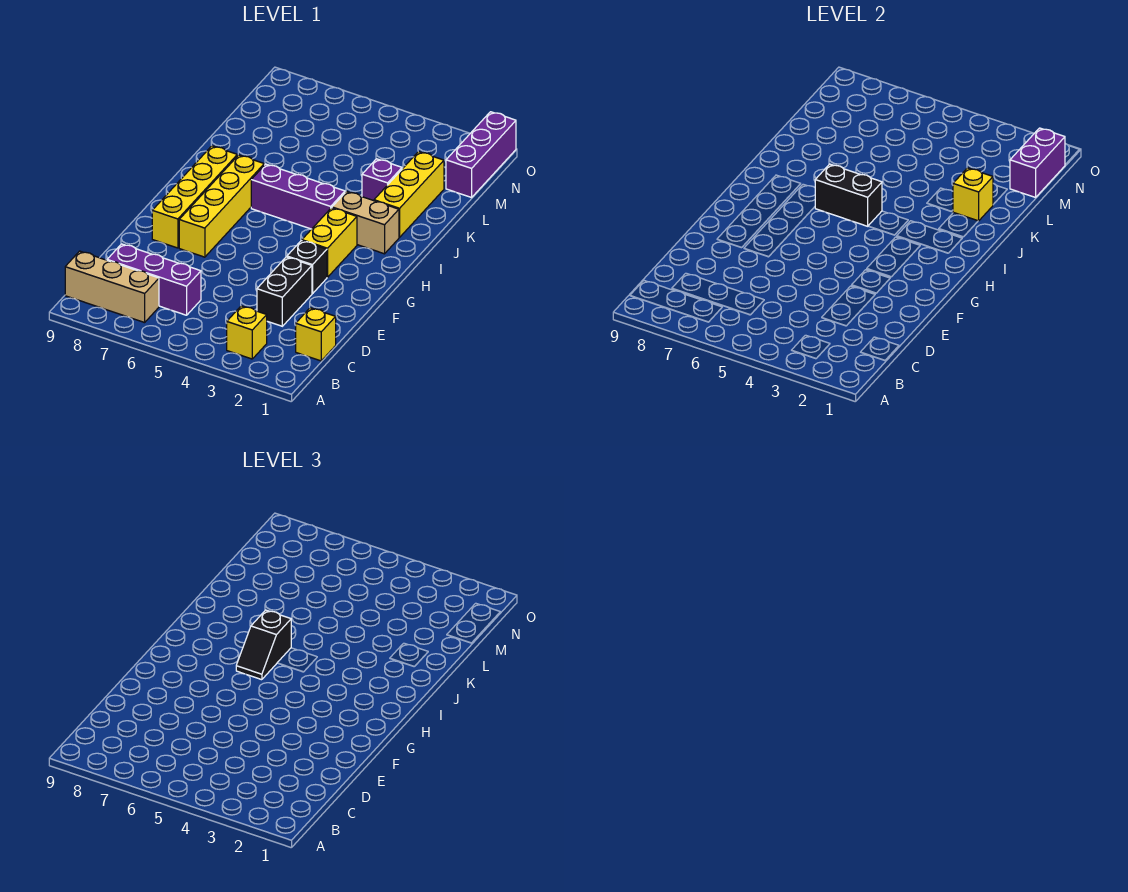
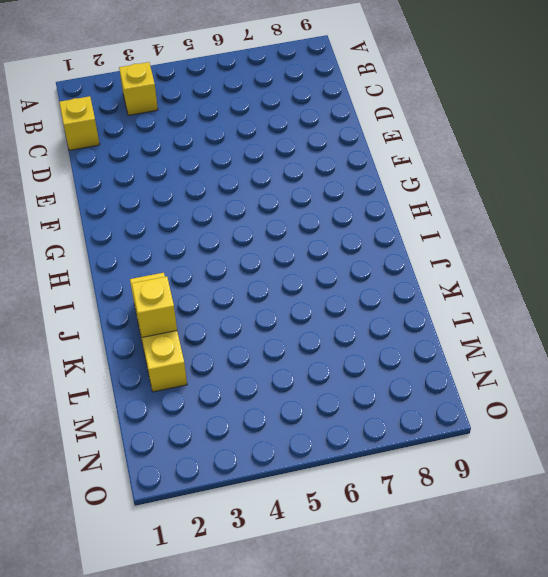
none -> tan brick B7:B9 level 1
none -> purple brick C6:C8 level 1
none -> black brick D3:E3 level 1

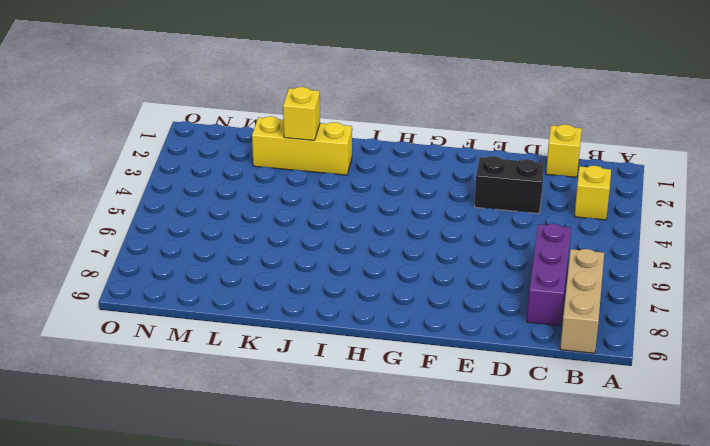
none -> black brick F3 level 1
none -> yellow brick F7:I7 level 1
none -> yellow brick F8:I8 level 1

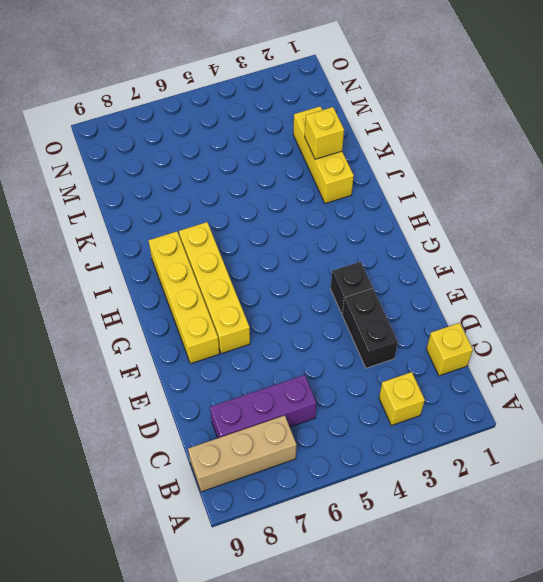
none -> yellow brick G3:H3 level 1
none -> tan brick I2:I3 level 1
none -> purple brick I4:I6 level 1

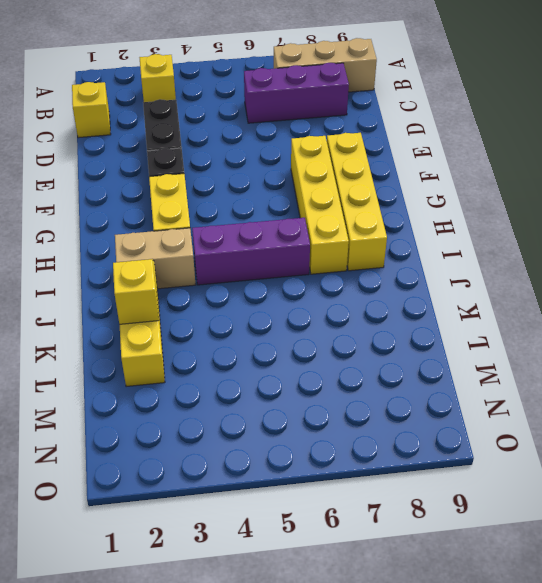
none -> purple brick K3 level 1
none -> purple brick M1:O1 level 1
none -> black brick I5:I6 level 2

